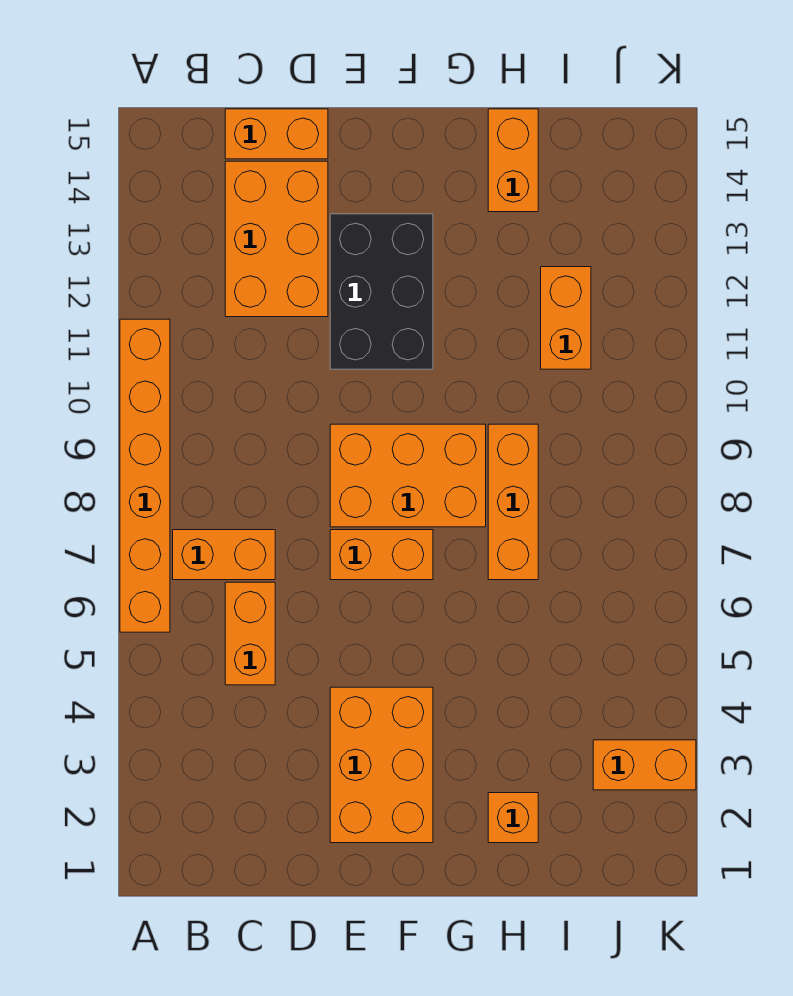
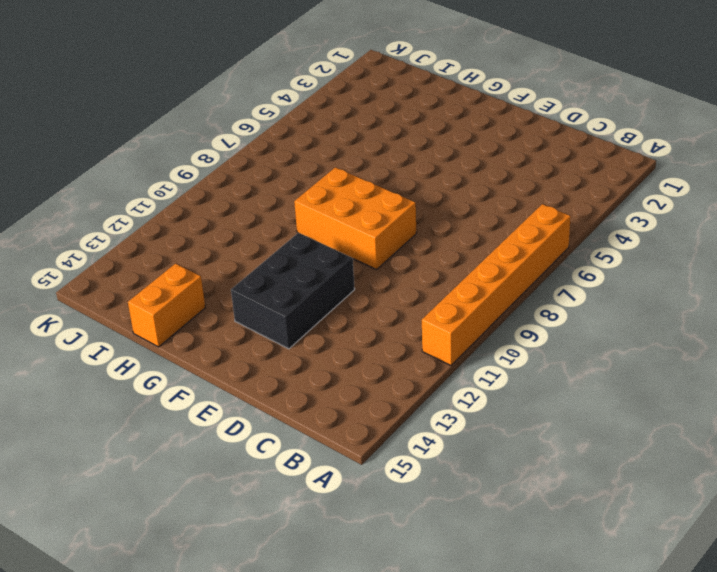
none -> orange brick B7:C7 level 1
none -> orange brick C5:C6 level 1
none -> orange brick C12:D14 level 1

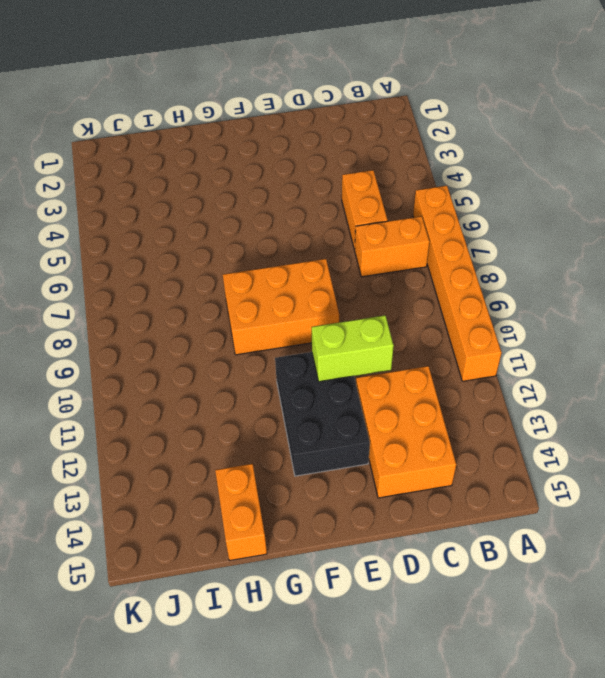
lime brick D11:E11 level 2 -> none
none -> orange brick C15:D15 level 1
none -> orange brick E2:F4 level 1
none -> orange brick E7:F7 level 1

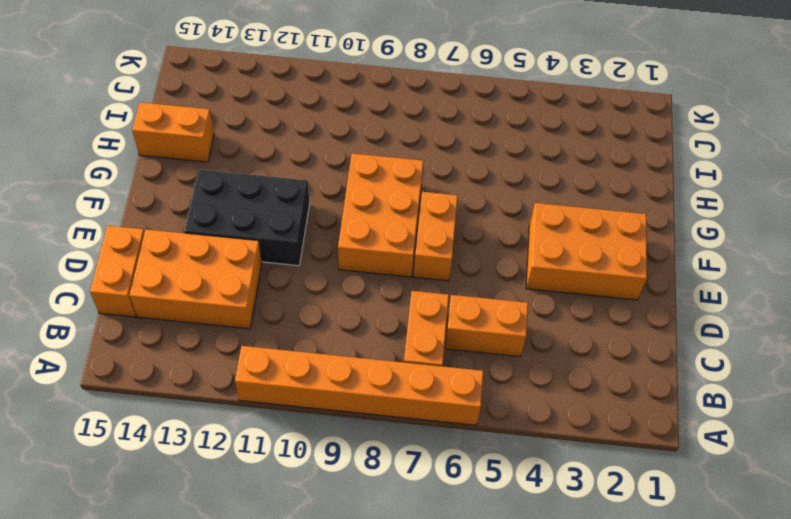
none -> orange brick H2 level 1
none -> orange brick H7:H9 level 1
none -> orange brick I11:I12 level 1

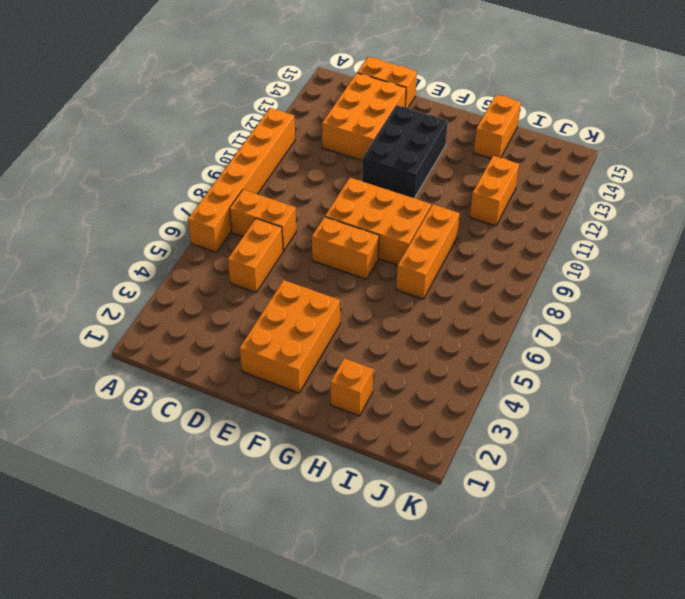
none -> orange brick J3:K3 level 1

